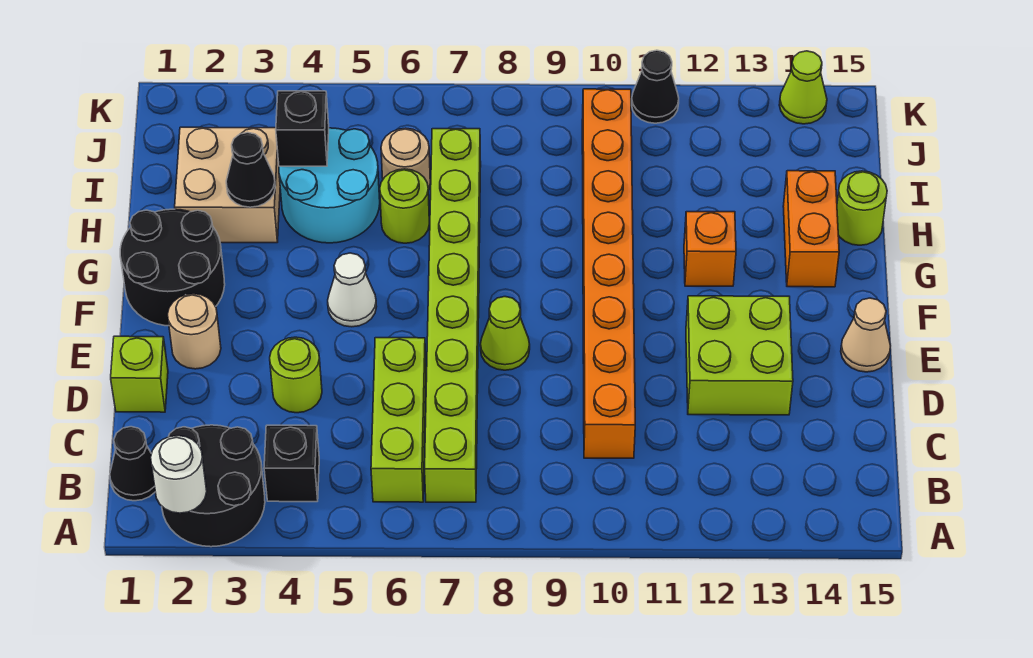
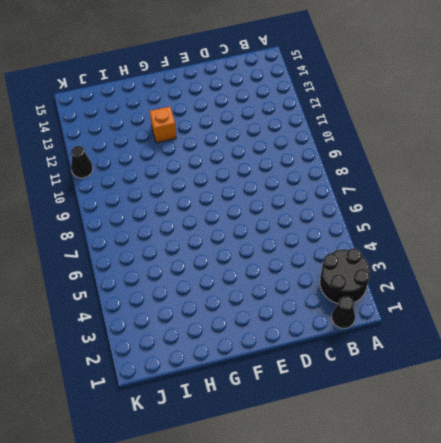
none -> black brick B4 level 1
none -> lime brick B6:D6 level 1
none -> lime brick B7:I7 level 1

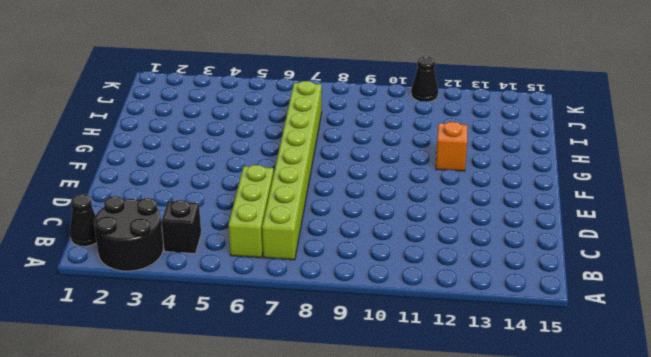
none -> orange brick C10:J10 level 1
none -> lime brick D1 level 1
none -> lime round brick D4 level 1

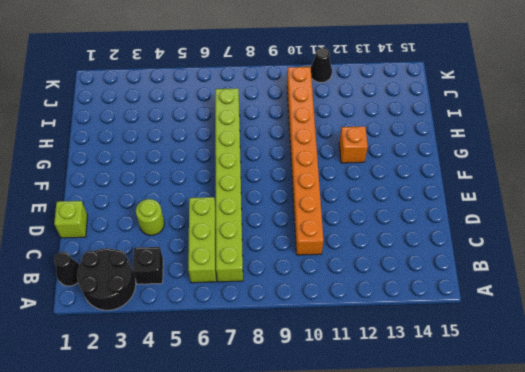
none -> lime brick D12:E13 level 1
none -> tan round brick E2 level 1
none -> lime cone E8 level 1

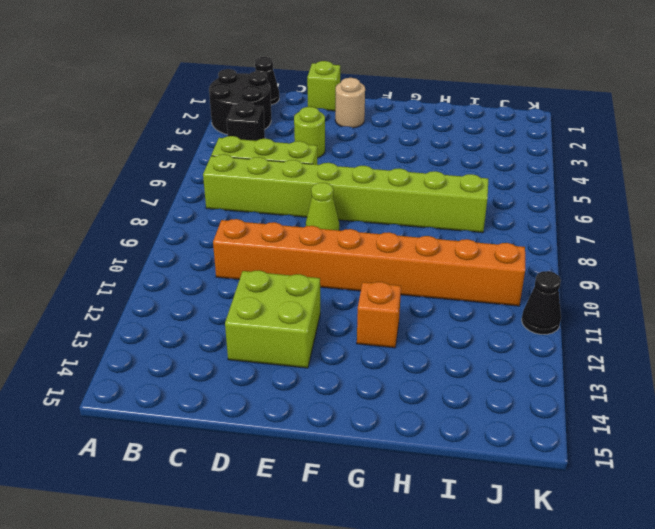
none -> tan cone E15 level 1
none -> black round brick F1:G2 level 1
none -> white cone F5 level 1

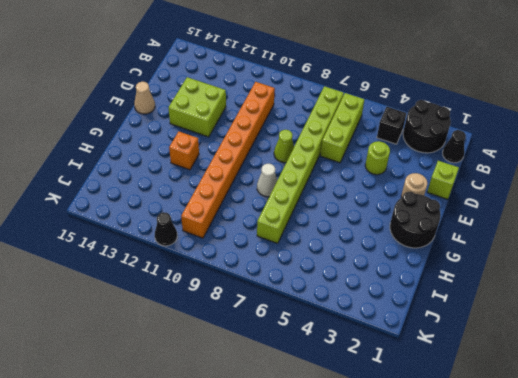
white cone G8 level 1 -> white cone F5 level 1
none -> orange brick G14:H14 level 1
none -> tan brick H2:I3 level 1
none -> cyan round brick H4:I5 level 1

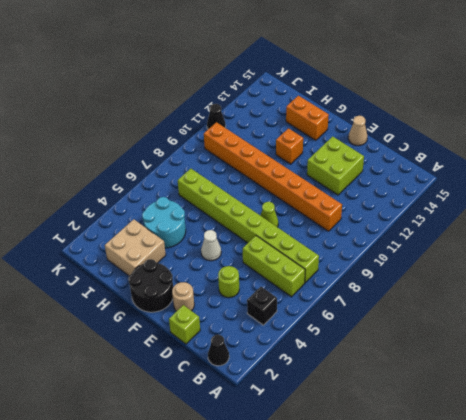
none -> black round brick A2:B3 level 1
none -> lime round brick H6 level 1
none -> lime round brick H15 level 1

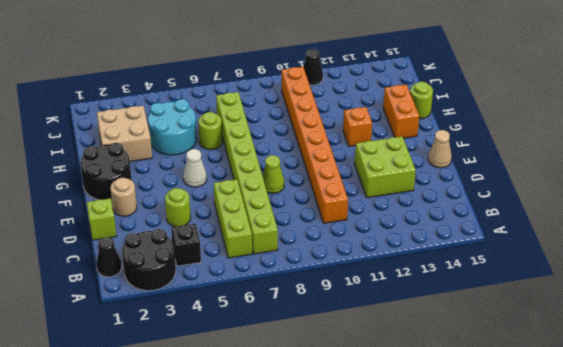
none -> tan round brick I6 level 1
none -> lime cone K14 level 1
none -> white round brick A2 level 2

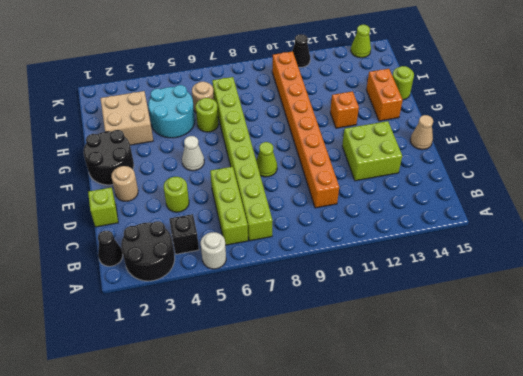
white round brick A5 level 1 -> white round brick A2 level 2
none -> black cone H3 level 2
none -> black brick I4 level 2

